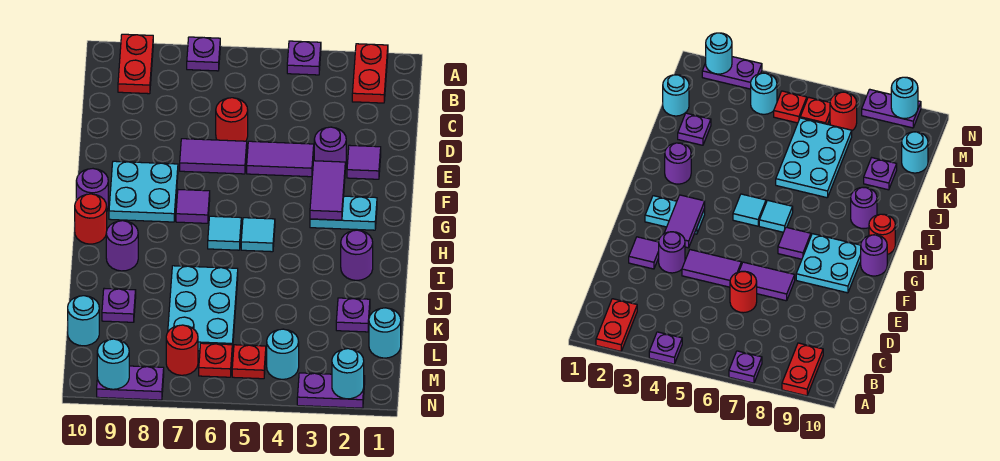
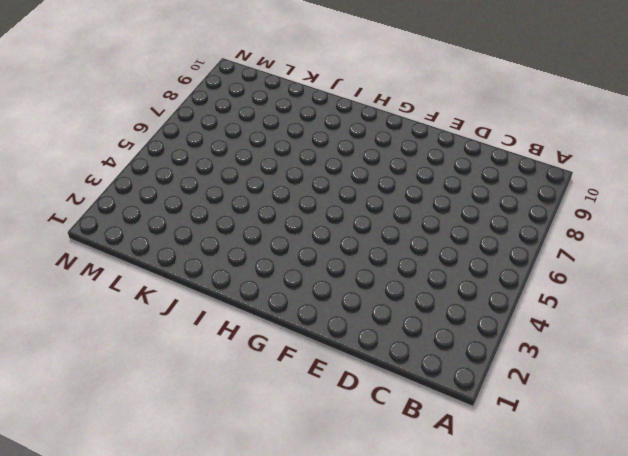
none -> red plate A2:B2 level 1
none -> purple plate A4 level 1
none -> purple plate A7 level 1
none -> red plate A9:B9 level 1

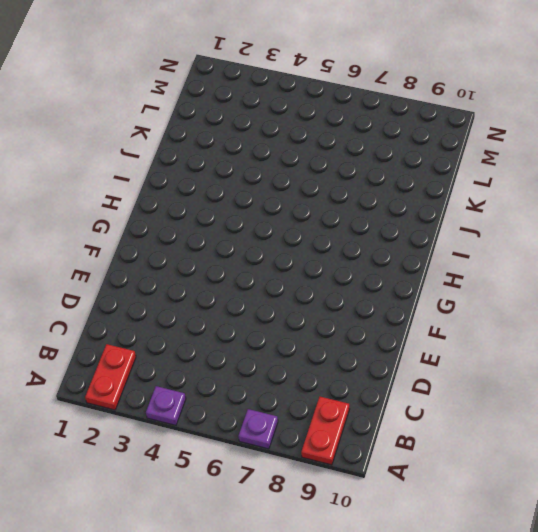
none -> red round brick D6 level 1
none -> purple tile E2 level 1
none -> purple round brick E3 level 1
none -> purple tile E4:E5 level 1

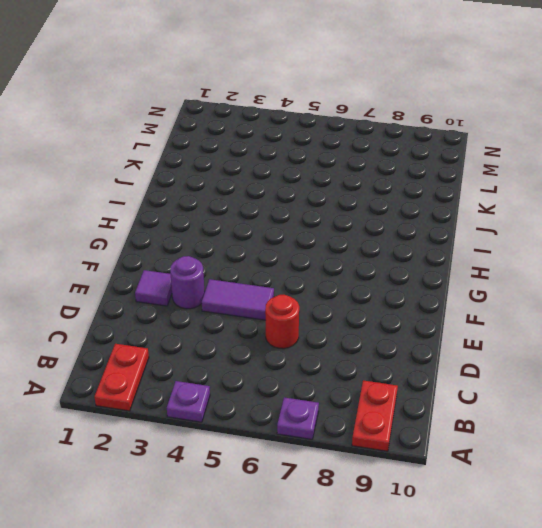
none -> purple tile E6:E7 level 1
none -> cyan plate F8:G9 level 1
none -> cyan plate G2:G3 level 1
none -> purple tile G7 level 1

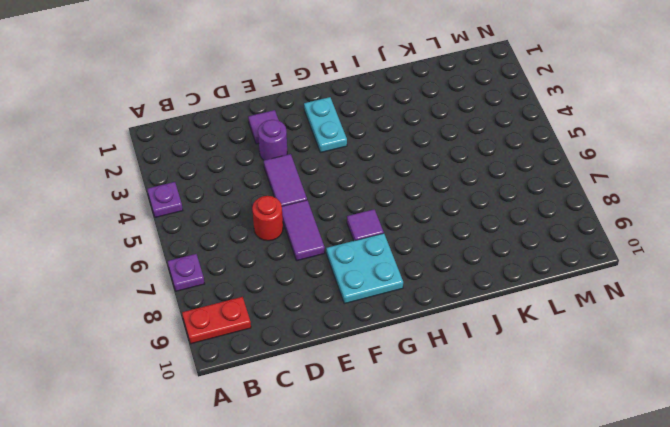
none -> red plate A2:B2 level 1
none -> purple round brick G10 level 1
none -> cyan tile H5 level 1
none -> cyan tile H6 level 1

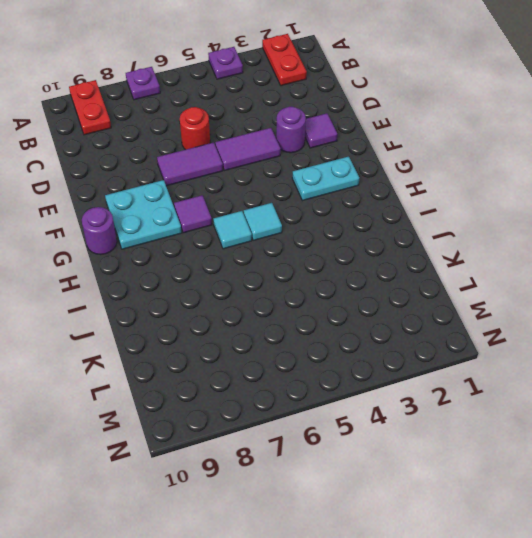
none -> red round brick H10 level 1
none -> purple round brick I2 level 1
none -> purple round brick I9 level 1
none -> cyan plate J6:L7 level 1

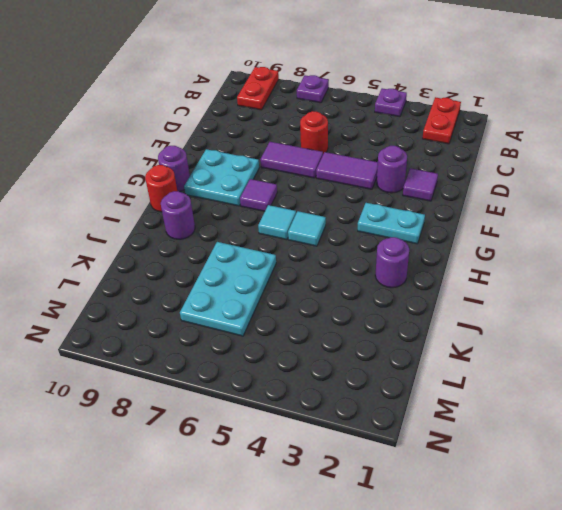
none -> purple plate K2 level 1
none -> purple plate K9 level 1
none -> cyan round brick L1 level 1
none -> cyan round brick L10 level 1

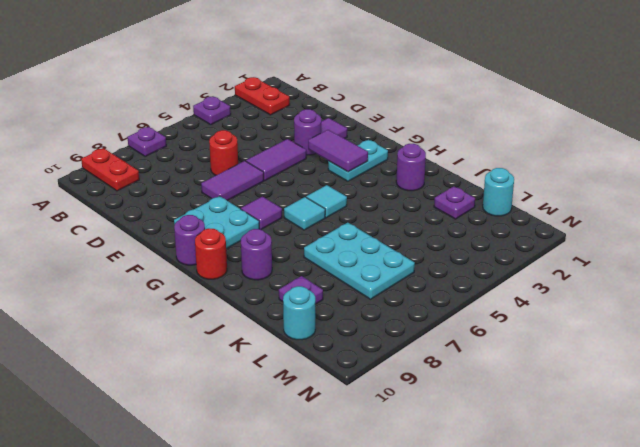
none -> cyan round brick M4 level 1
none -> red plate M5 level 1
none -> red plate M6 level 1
none -> red round brick M7 level 1

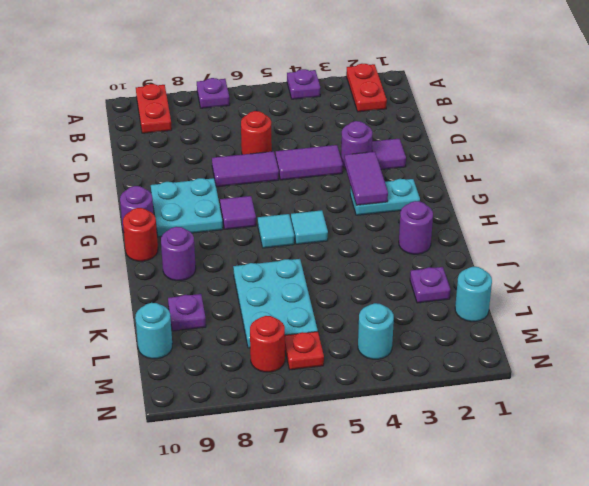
none -> red plate M5 level 1
none -> purple plate N2:N3 level 1
none -> purple plate N8:N9 level 1
none -> cyan round brick N2 level 2

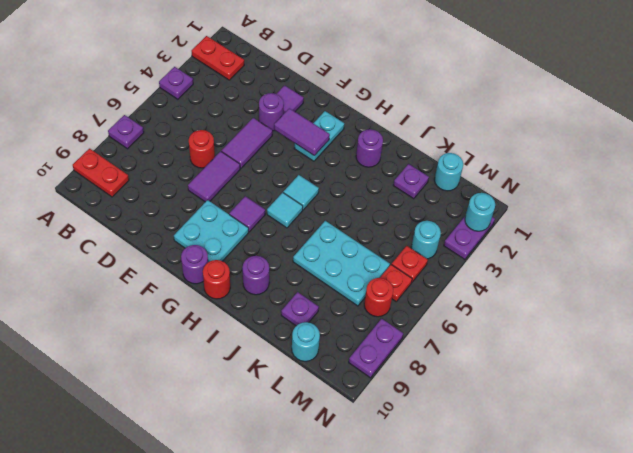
none -> cyan round brick N9 level 2

